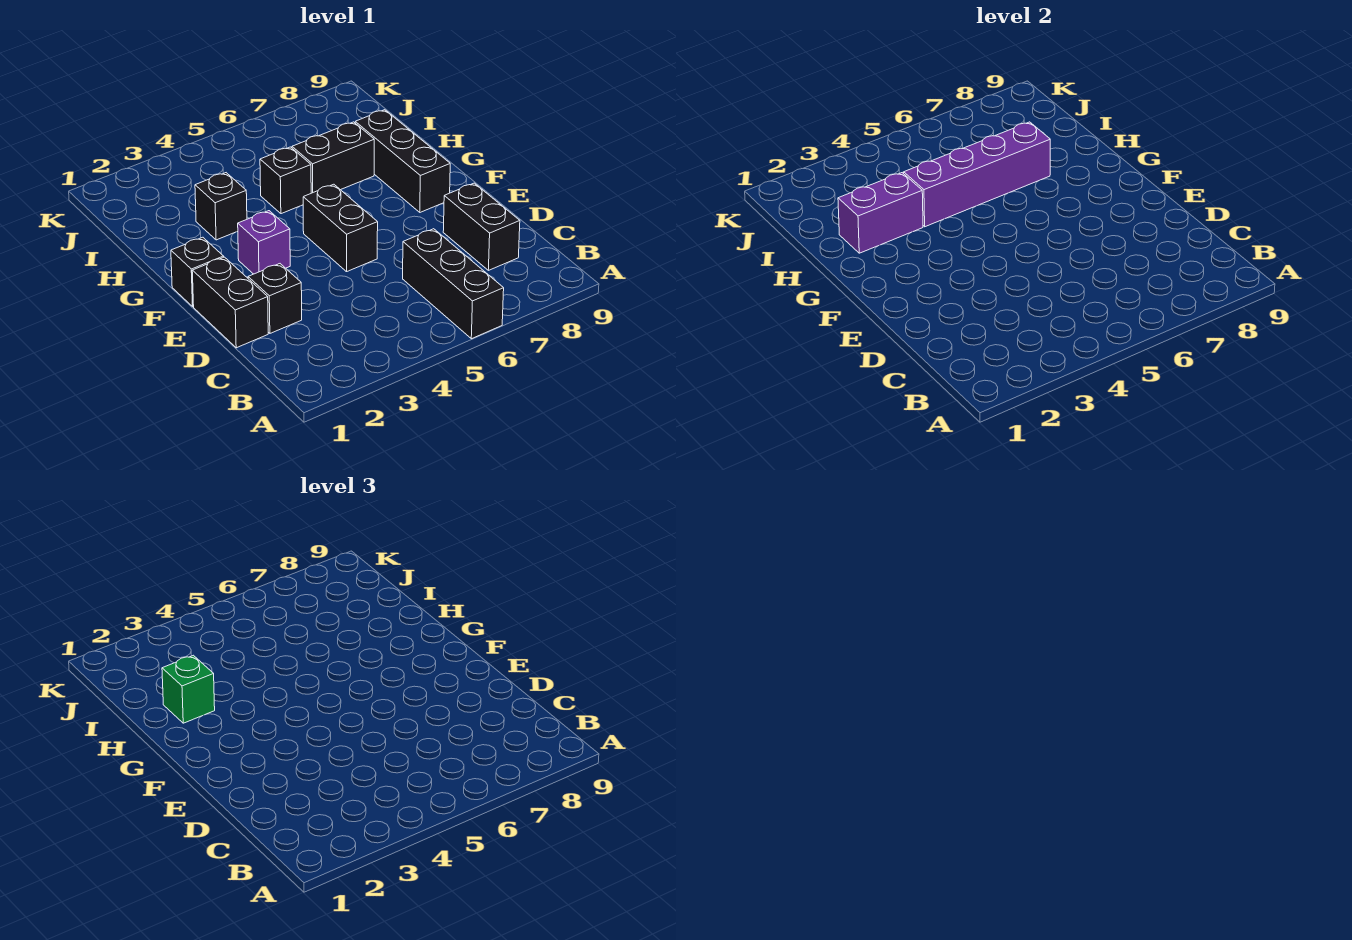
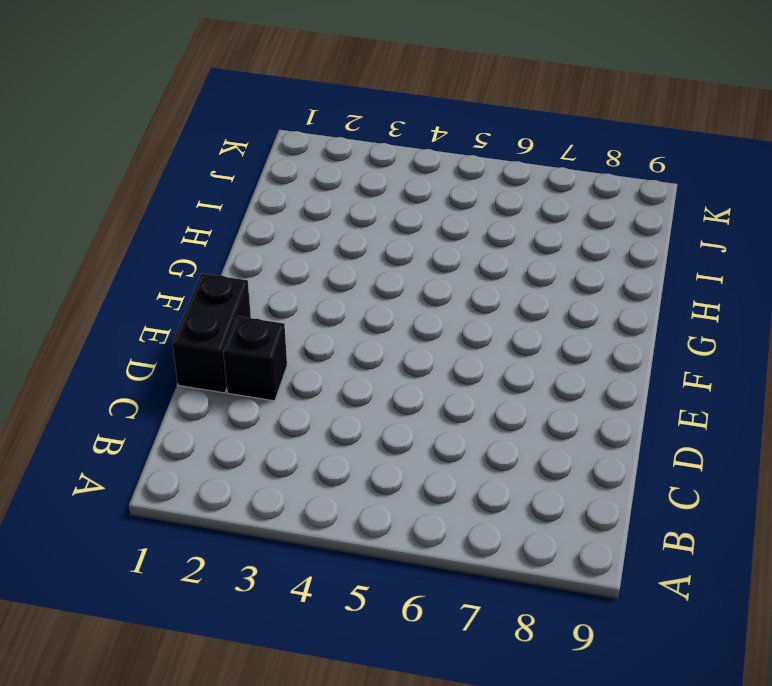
none -> black brick A6:C6 level 1
none -> black brick C8:D8 level 1
none -> black brick E5:F5 level 1

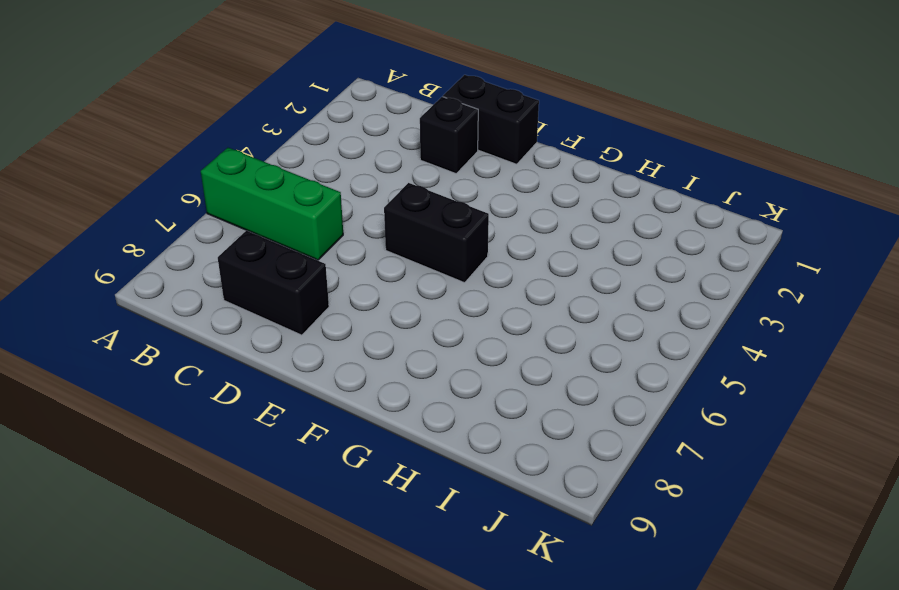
green brick A6:C6 level 1 -> black brick A6:C6 level 1
none -> black brick F1 level 1
none -> purple brick F3 level 1
none -> black brick F8:H8 level 1

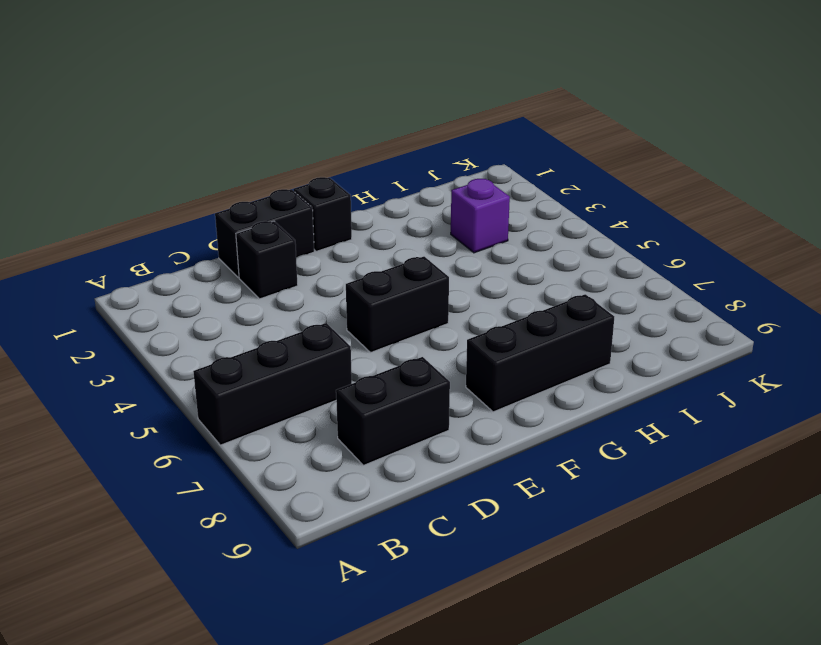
purple brick I3 level 1 -> purple brick F3 level 1
none -> black brick H3 level 1
none -> black brick H5 level 1
none -> black brick H6:H7 level 1

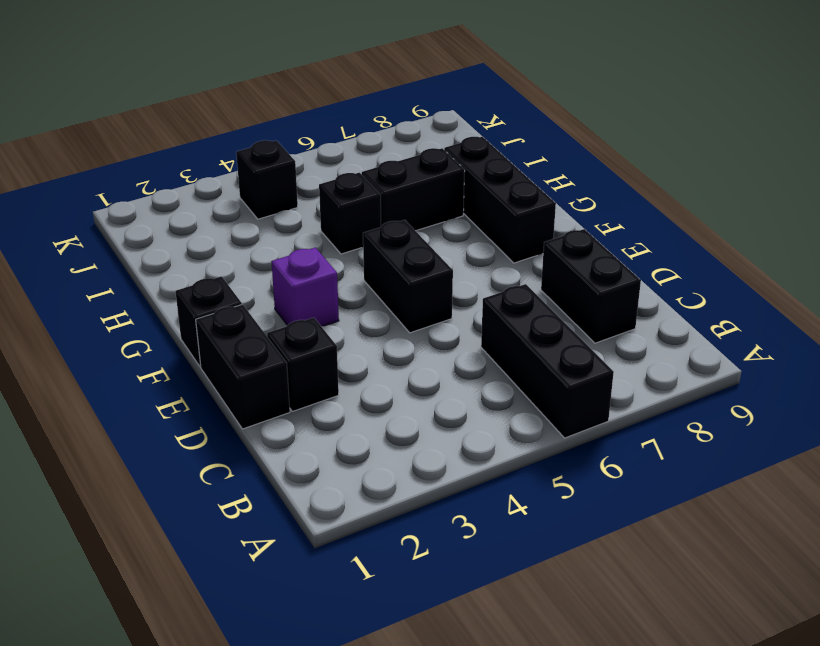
black brick J4 level 1 -> black brick H3 level 1
none -> purple brick H2:H3 level 2
none -> purple brick H4:H7 level 2
none -> green brick H2 level 3

